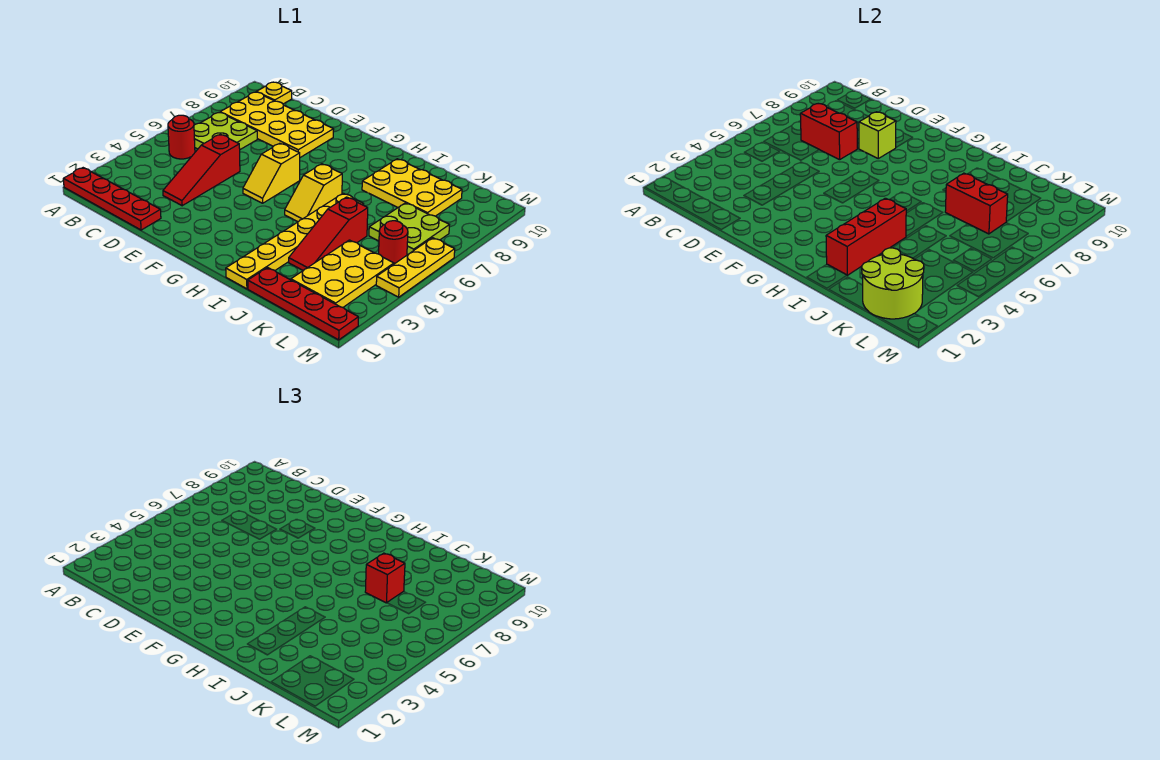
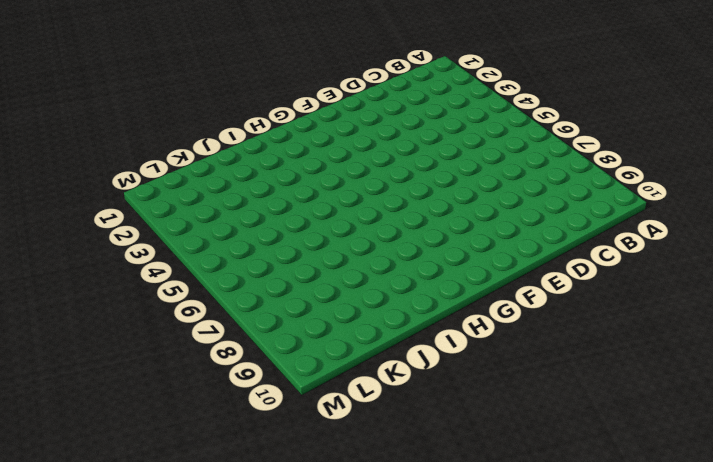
none -> red plate A1:D1 level 1
none -> red round brick B5 level 1
none -> lime plate B6:C7 level 1

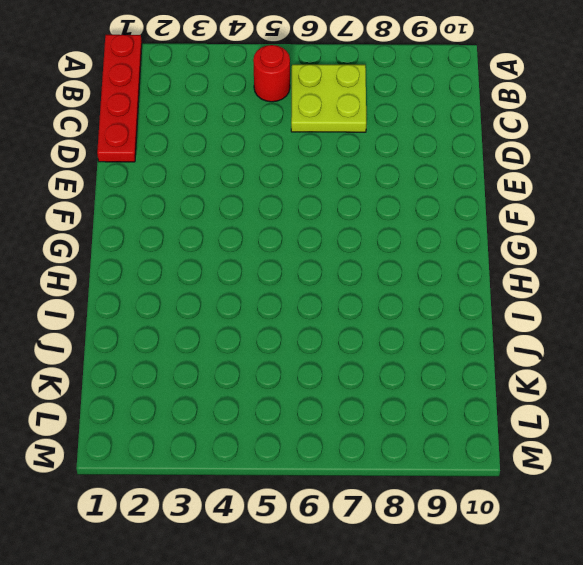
none -> yellow plate B8:E9 level 1
none -> yellow plate B10 level 1
none -> red slope D3:D5 level 1 top 5

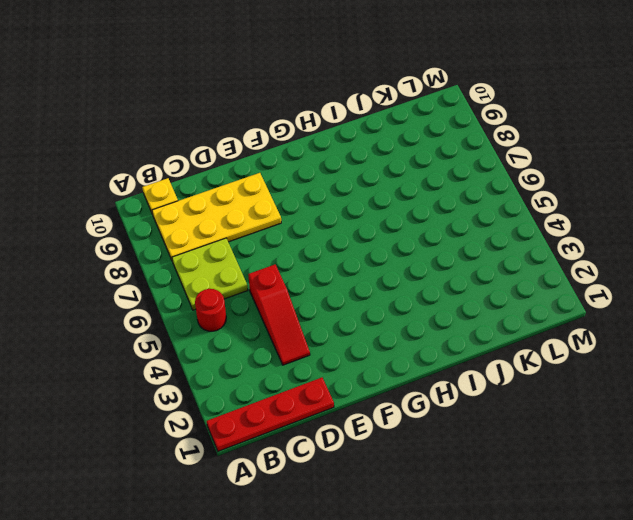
none -> yellow slope F5:F6 level 1 top 6
none -> yellow slope H5:H6 level 1 top 6
none -> yellow plate I1:I6 level 1

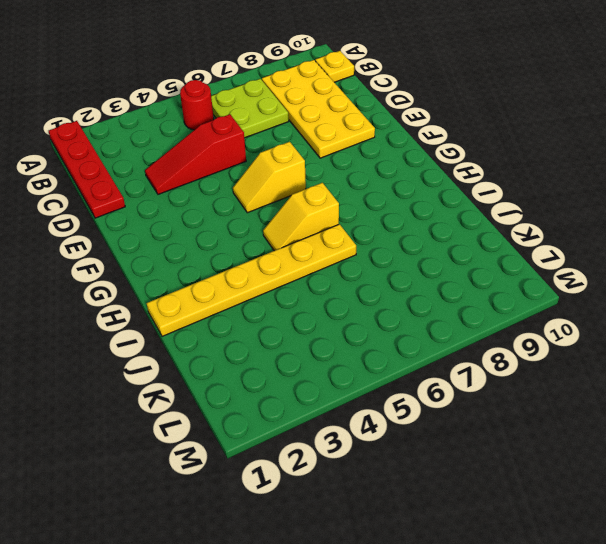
none -> yellow plate I8:K9 level 1
none -> red plate J1:M1 level 1
none -> red slope J3:J5 level 1 top 5

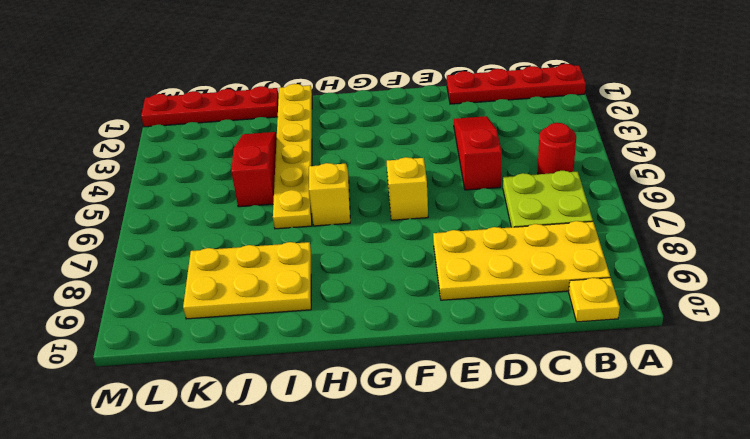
none -> yellow plate K2:L4 level 1
none -> lime plate K6:L7 level 1
none -> red round brick L5 level 1

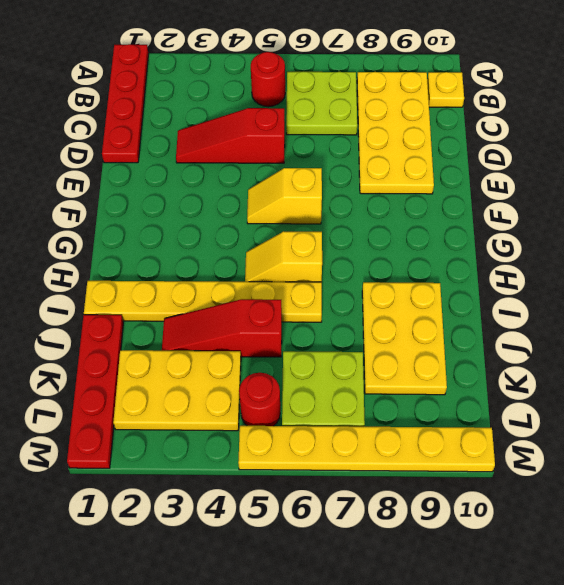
yellow plate M5:M10 level 1 -> yellow plate M4:M6 level 1
none -> red brick C7:D7 level 2
none -> lime brick E8 level 2
none -> red brick I2:I4 level 2

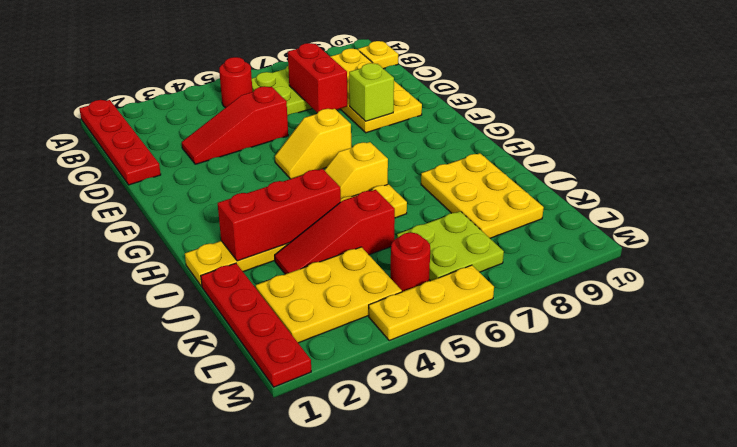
none -> red brick J7:K7 level 2
none -> lime round brick K1:L2 level 2
none -> red brick J7 level 3

